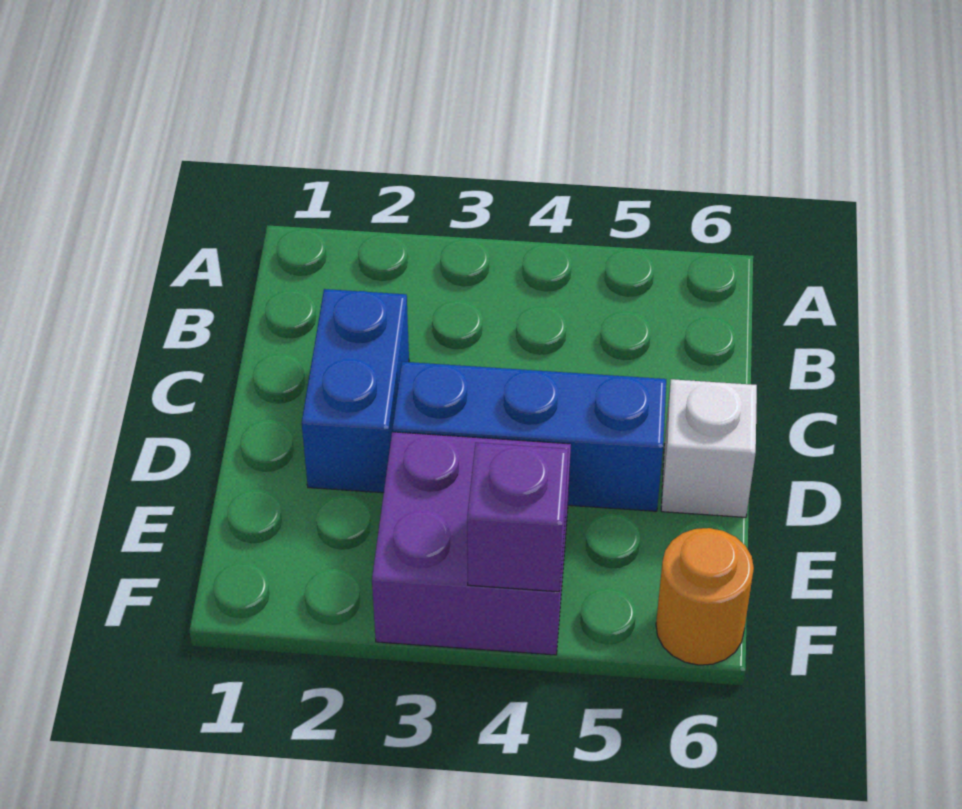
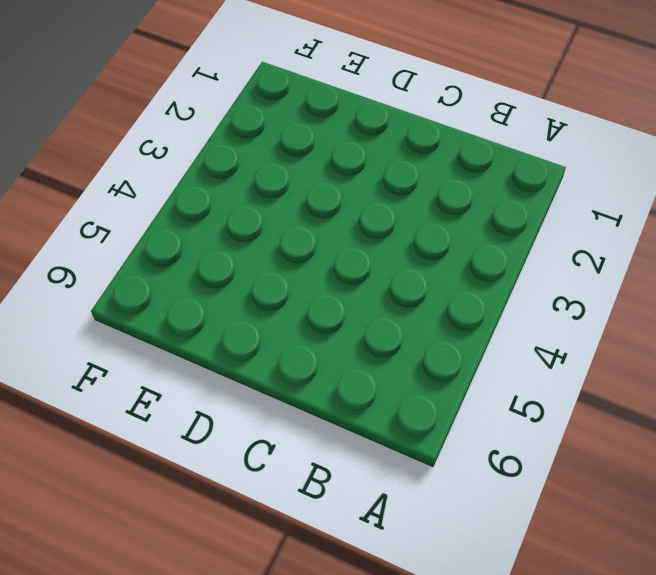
none -> blue brick C2:D2 level 1
none -> blue brick D3:D5 level 1

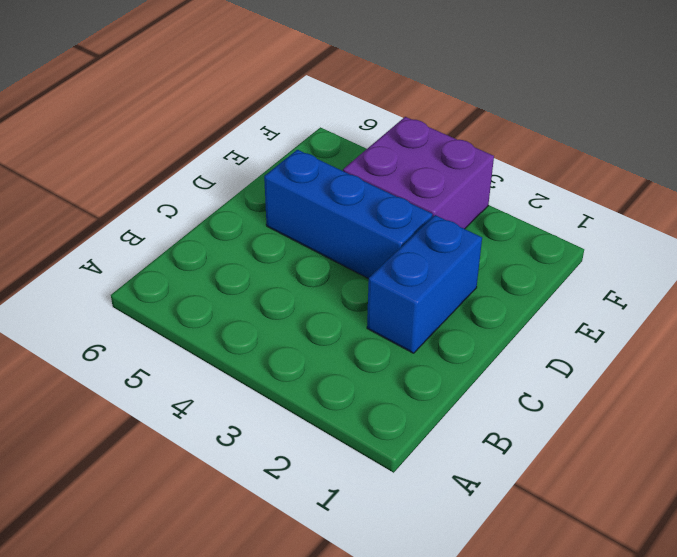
none -> white brick D6 level 1
none -> orange round brick F6 level 1

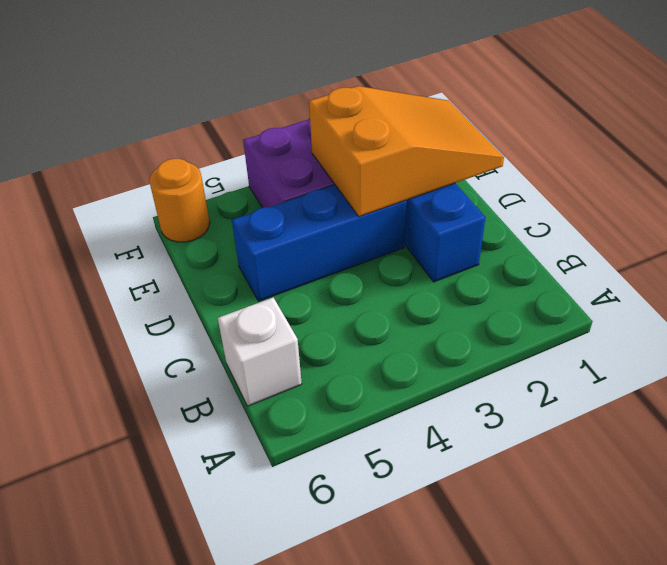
white brick B6 level 1 -> white brick D6 level 1
orange slope D1:E3 level 2 top 3 -> none
none -> purple brick F4 level 2

